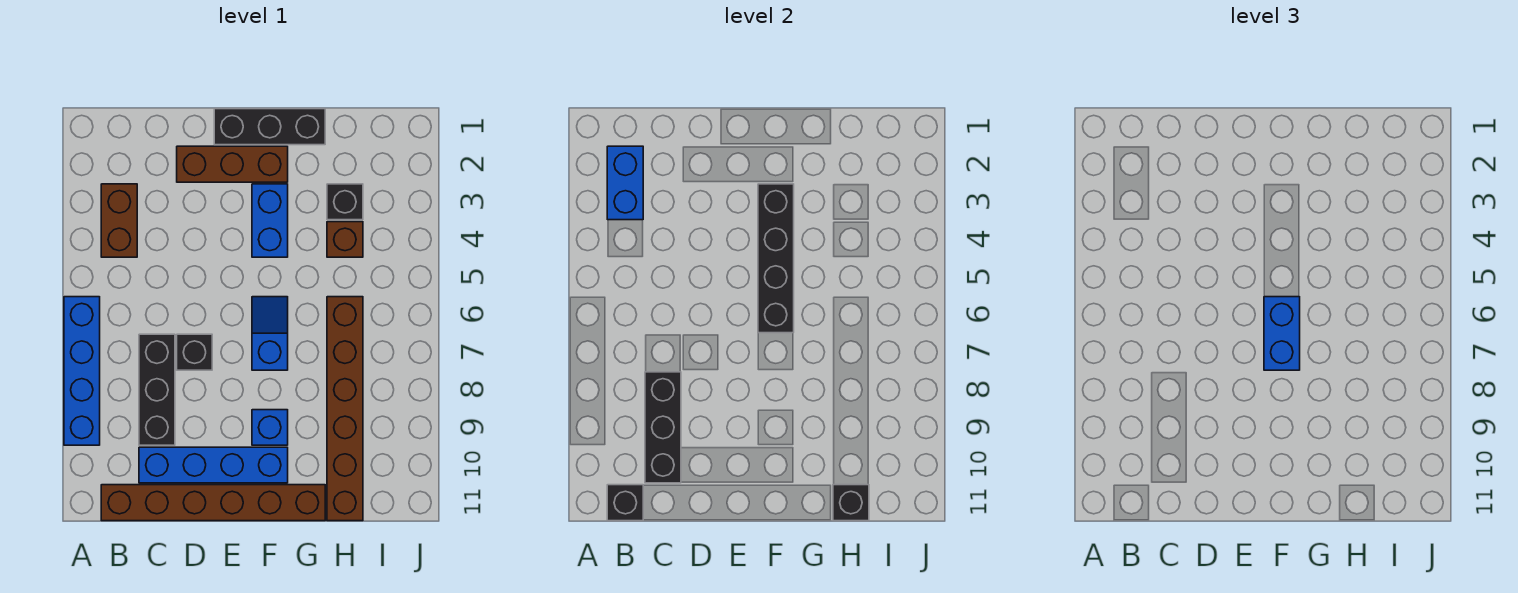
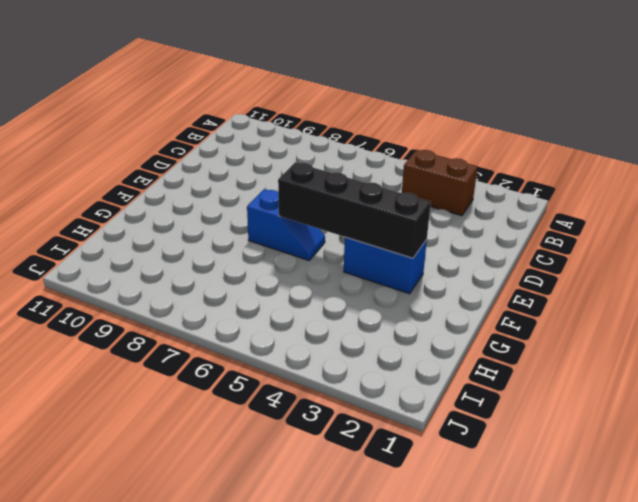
none -> blue brick A6:A9 level 1
none -> brown brick B11:G11 level 1
none -> black brick C7:C9 level 1

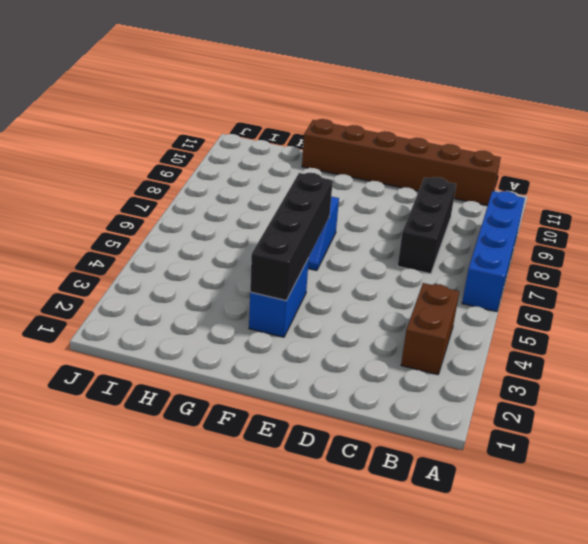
none -> blue brick C10:F10 level 1
none -> brown brick D2:F2 level 1
none -> black brick D7 level 1

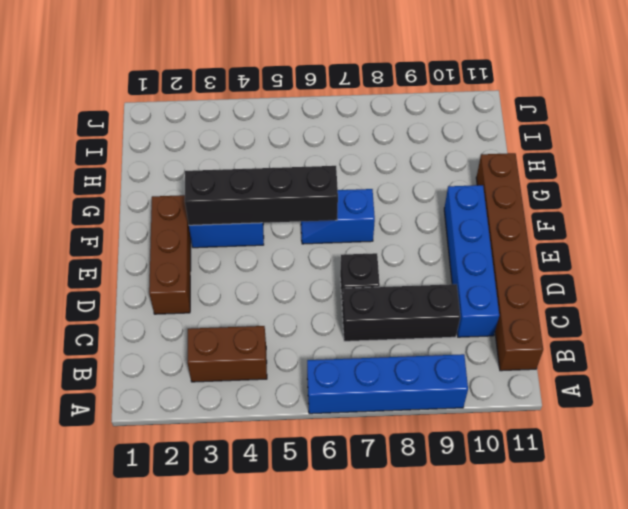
none -> black brick E1:G1 level 1
none -> blue brick F9 level 1
none -> black brick H3 level 1

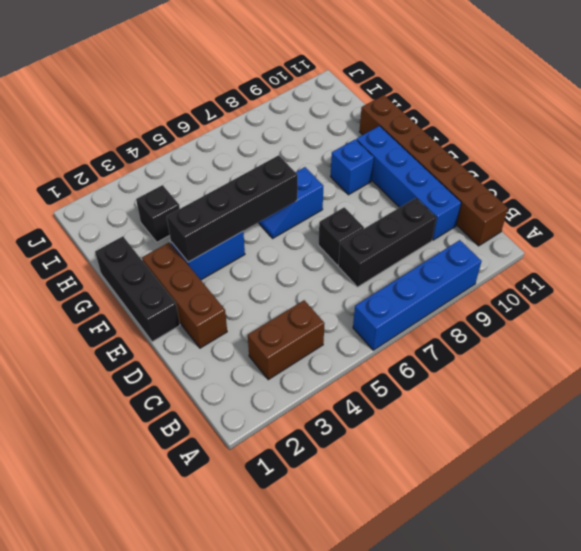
none -> brown brick H4 level 1
none -> brown brick H6:H11 level 1
none -> blue brick B2:B3 level 2

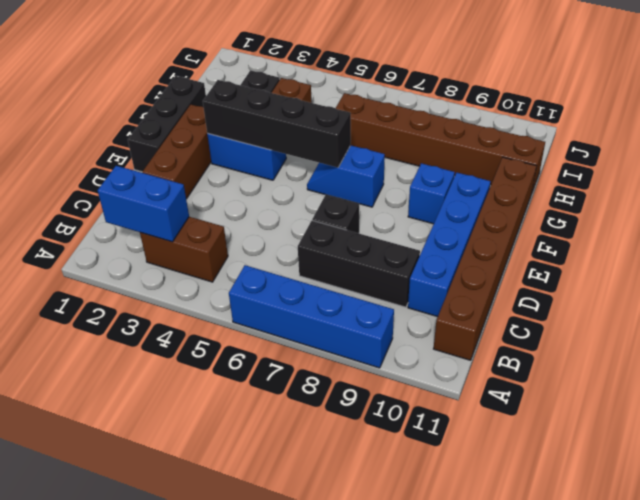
none -> black brick B11 level 2
none -> black brick C8:C10 level 2
none -> black brick H11 level 2

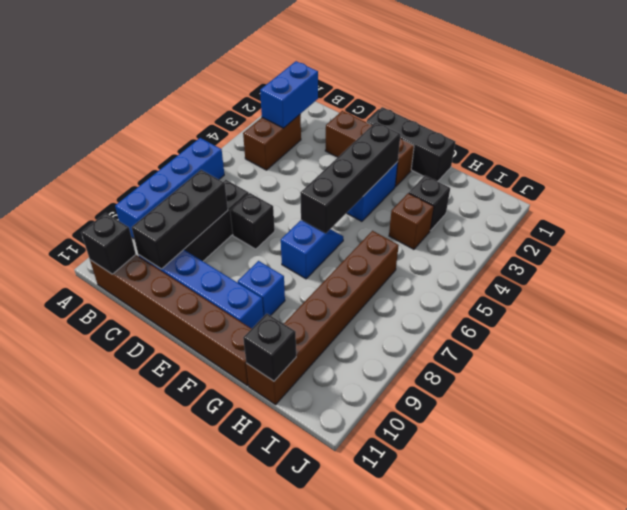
none -> blue brick F6:F7 level 3

